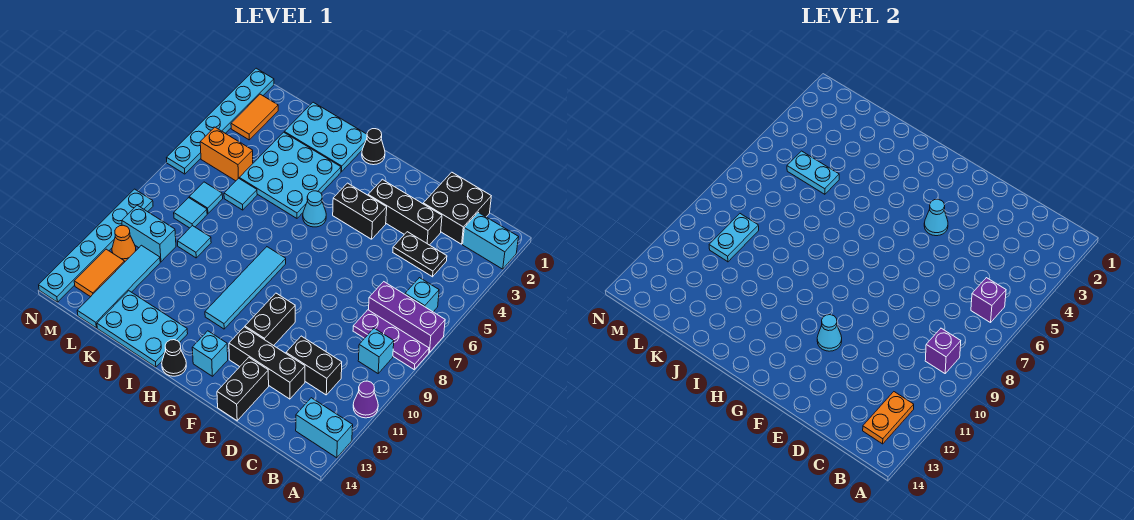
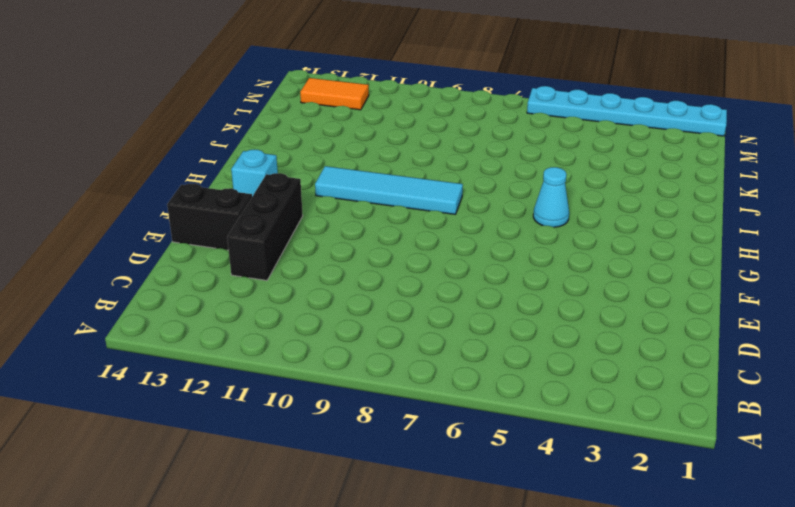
none -> cyan brick A2:B2 level 1
none -> purple brick A7:C7 level 1
none -> purple plate A8:C8 level 1
none -> purple cone A11 level 1

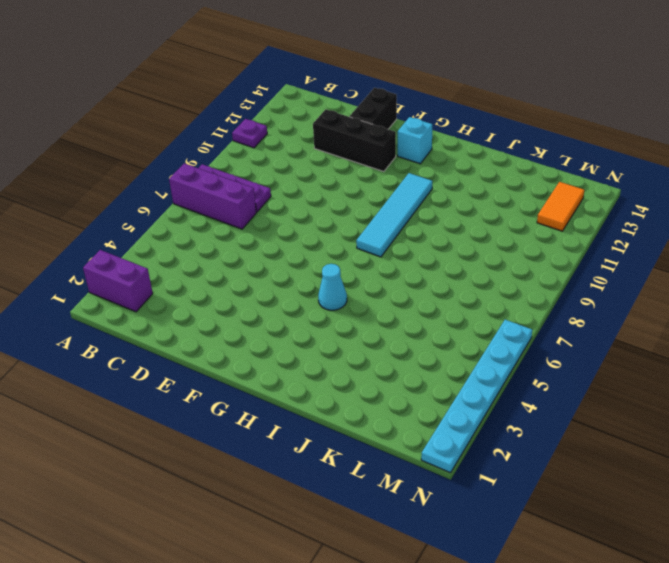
purple brick A2:B2 level 1 -> cyan brick A2:B2 level 1
purple plate A11 level 1 -> purple cone A11 level 1
none -> cyan brick A13:B13 level 1
none -> cyan brick B6 level 1
none -> cyan brick B9 level 1
none -> black brick C1:D2 level 1

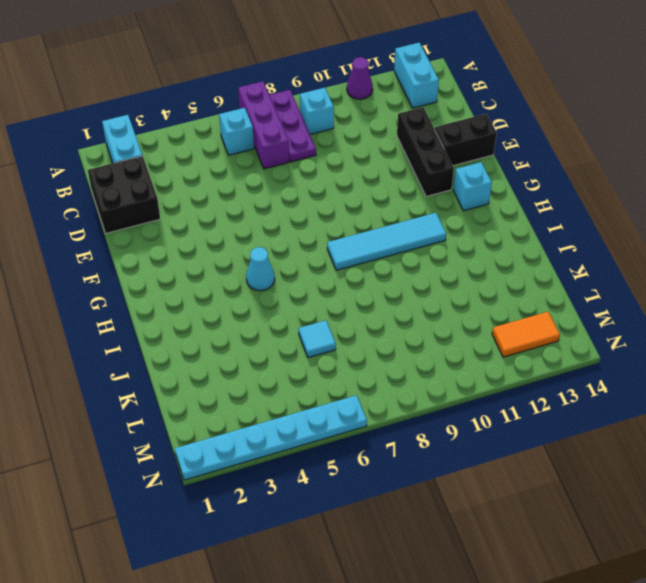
none -> black plate C4:D4 level 1
none -> black brick C11:D11 level 1
none -> black brick D3:F3 level 1
none -> black brick F4:G4 level 1

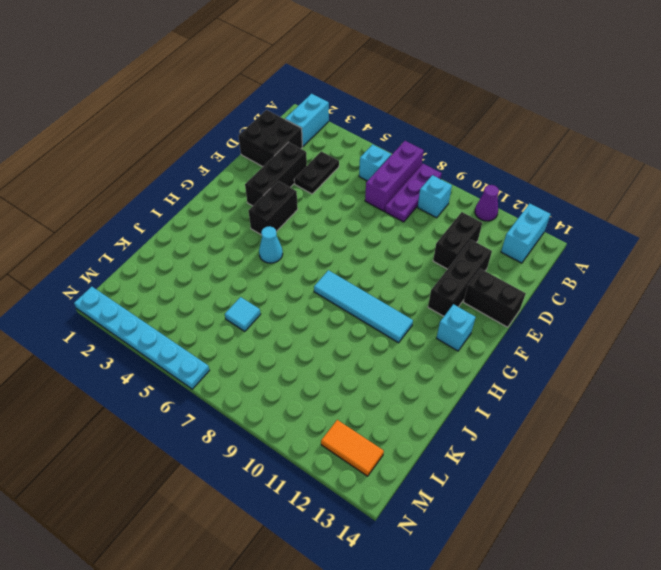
none -> black brick F10:F11 level 1
none -> black cone H1 level 1
none -> black cone H14 level 1
none -> cyan plate I1:K2 level 1

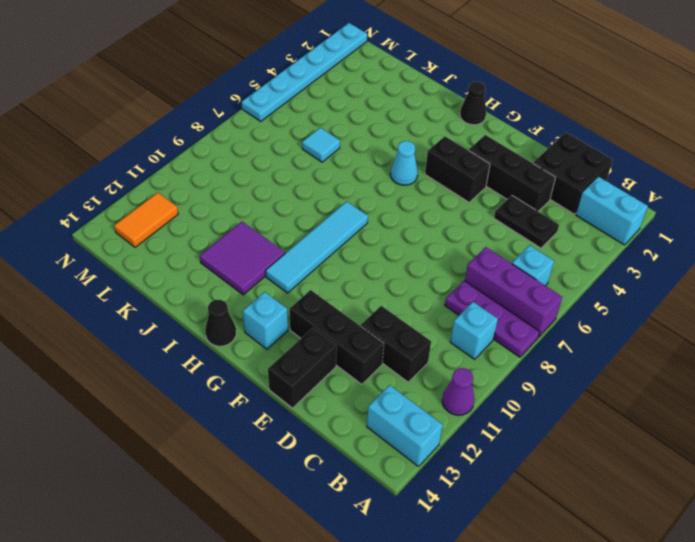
purple tile I11:J12 level 1 -> none
none -> black brick F10:F11 level 1
none -> cyan plate I1:K2 level 1
none -> cyan plate I3:K5 level 1
none -> cyan plate I13:K14 level 1

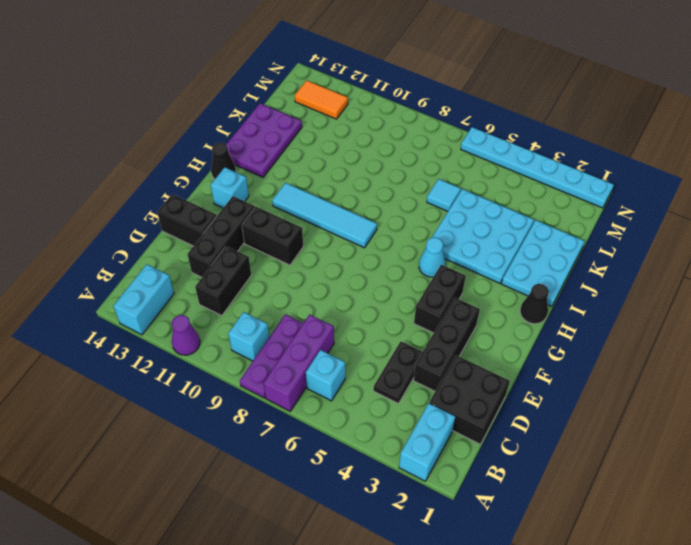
purple plate I13:K14 level 1 -> cyan plate I13:K14 level 1
none -> cyan tile K9 level 1
none -> orange brick L5:M5 level 1
none -> cyan tile L7 level 1
none -> cyan tile L8 level 1

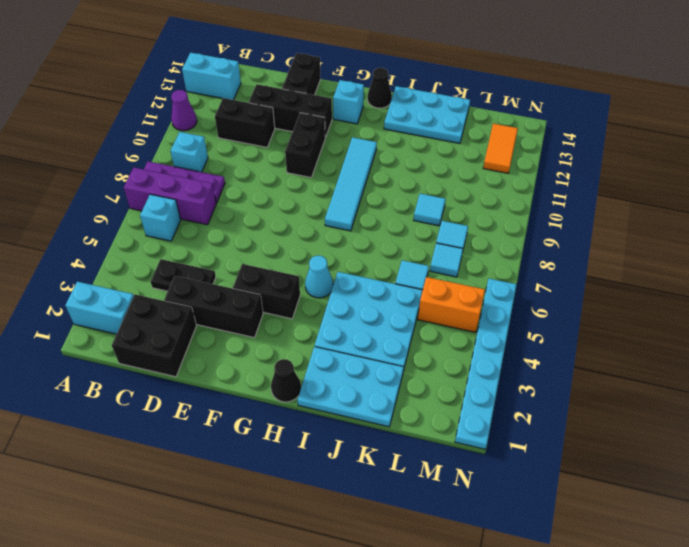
none -> cyan brick L10:M10 level 1
none -> cyan tile L11:L14 level 1
none -> orange tile M2:M3 level 1
none -> orange cone M11 level 1

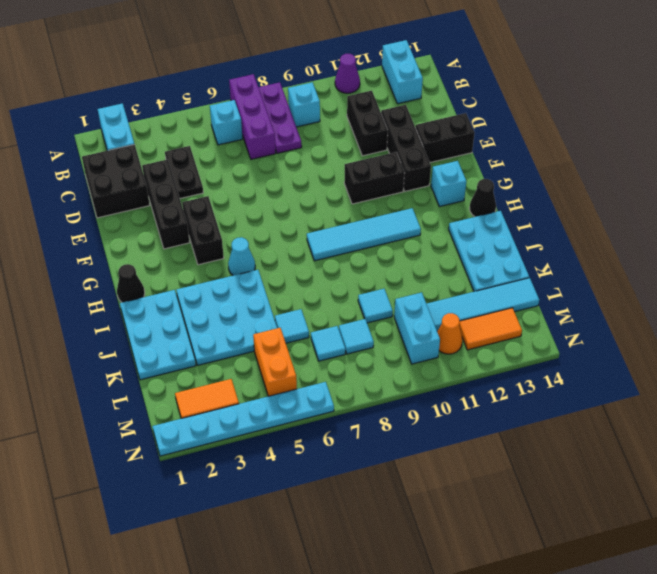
none -> cyan plate N9:N14 level 1
none -> purple brick B6 level 2
none -> purple brick B9 level 2
none -> orange plate B12:B13 level 2

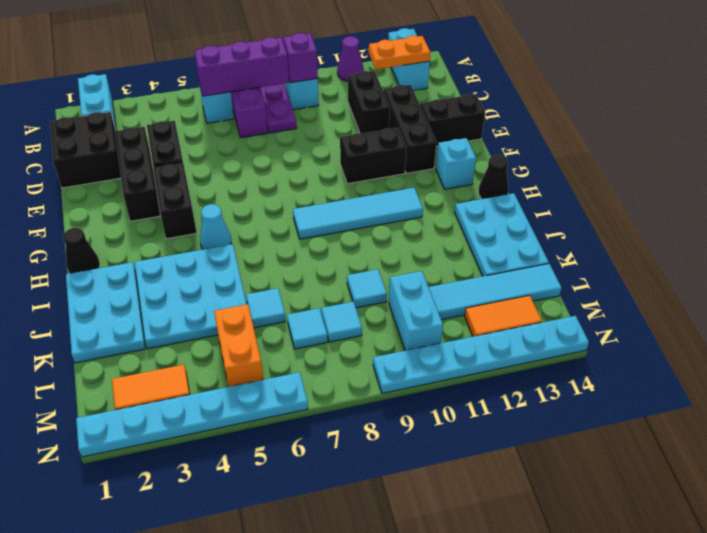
purple brick B6:B8 level 2 -> purple brick B6 level 2
none -> orange cone M11 level 1
none -> cyan cone F4 level 2
none -> cyan cone F11 level 2
none -> cyan plate K5:L5 level 2

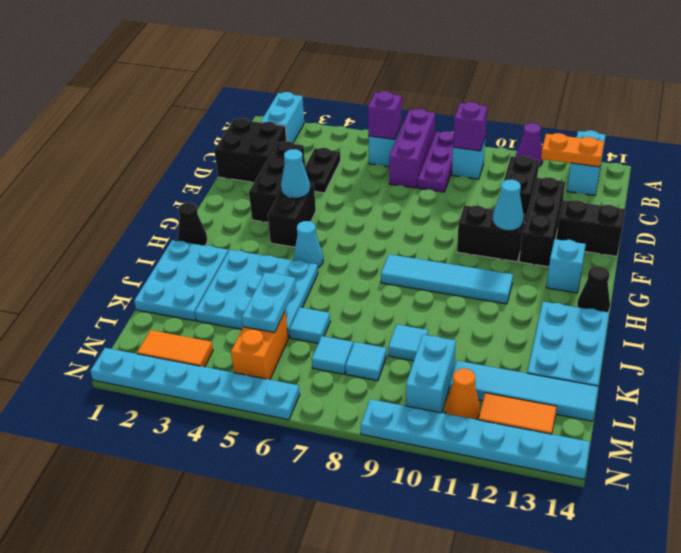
none -> cyan plate L9:L10 level 2

